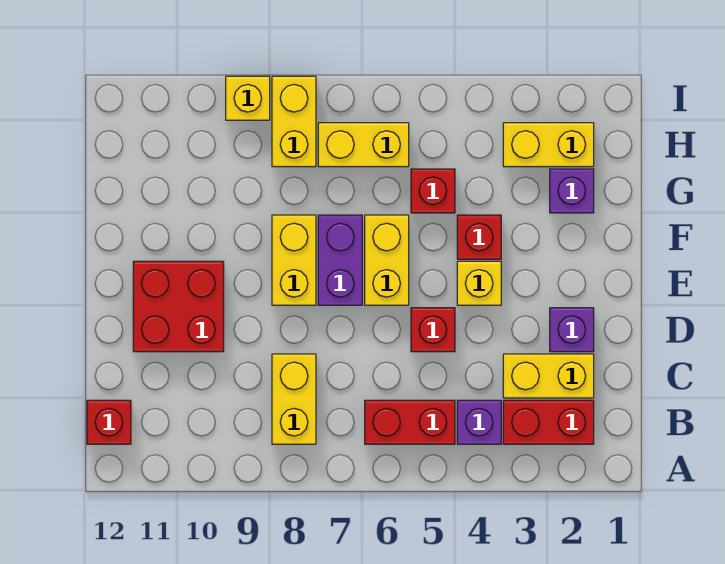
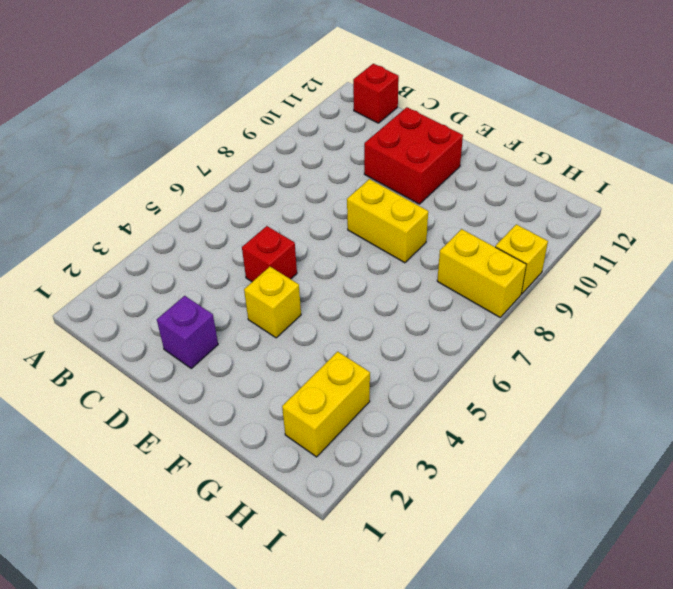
none -> red brick B2:B3 level 1
none -> purple brick B4 level 1
none -> red brick B5:B6 level 1

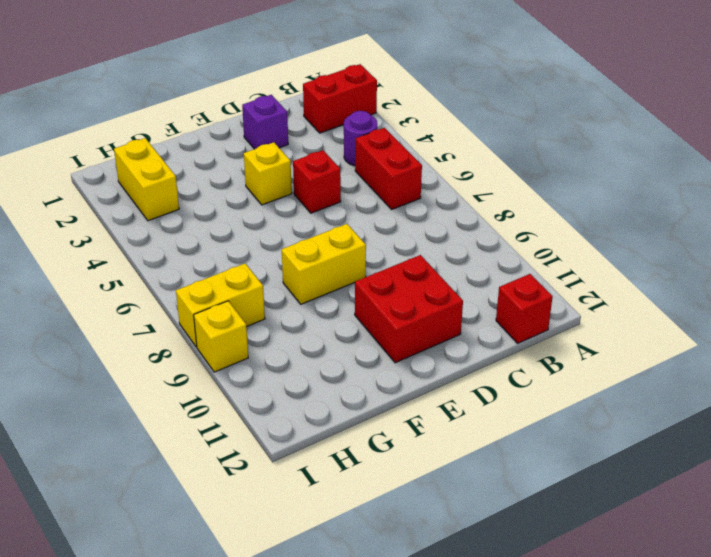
red brick A2:B2 level 1 -> red brick B2:B3 level 1
purple round brick B4 level 1 -> purple brick B4 level 1
none -> yellow brick B8:C8 level 1
none -> yellow brick C2:C3 level 1
none -> yellow brick E6:F6 level 1

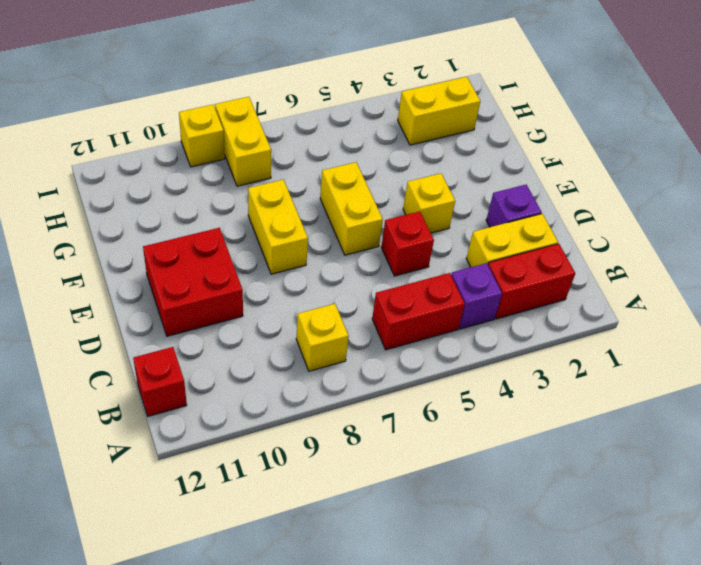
yellow brick B8 level 1 -> yellow brick B8:C8 level 1
none -> purple brick E7:F7 level 1
none -> red brick F4 level 1
none -> purple brick G2 level 1

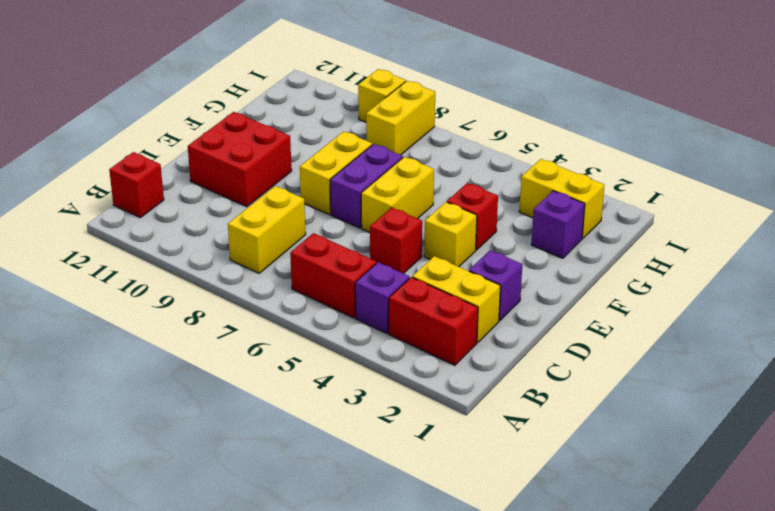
none -> red brick G5 level 1
none -> yellow brick H6:H7 level 1

